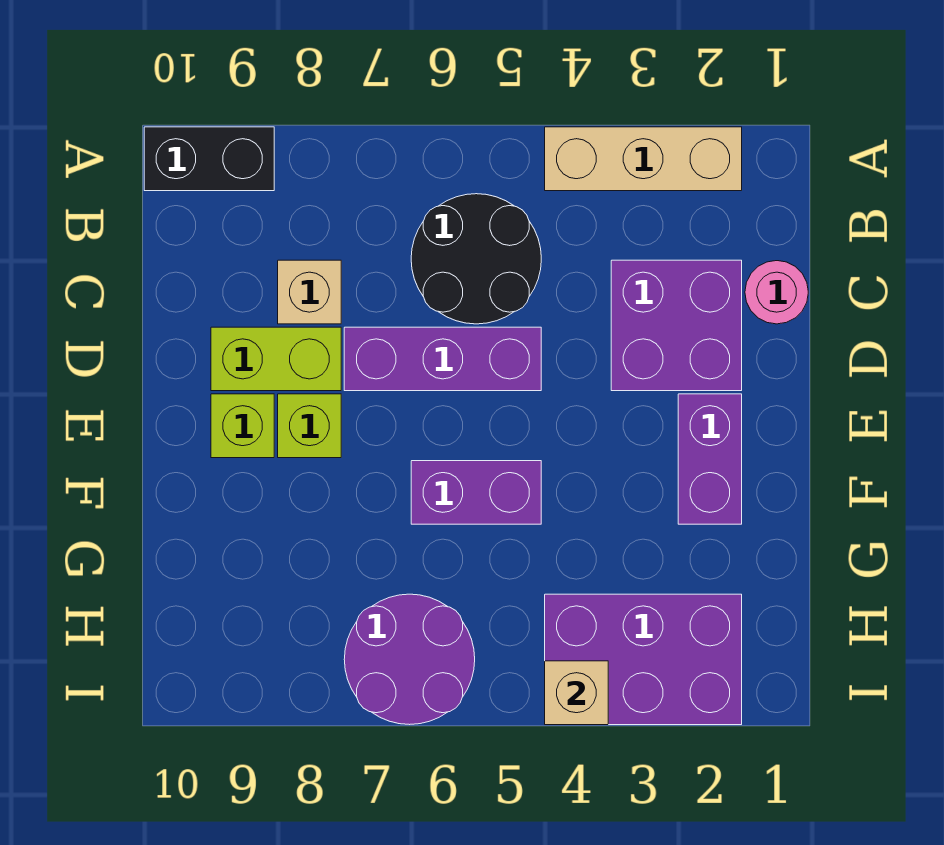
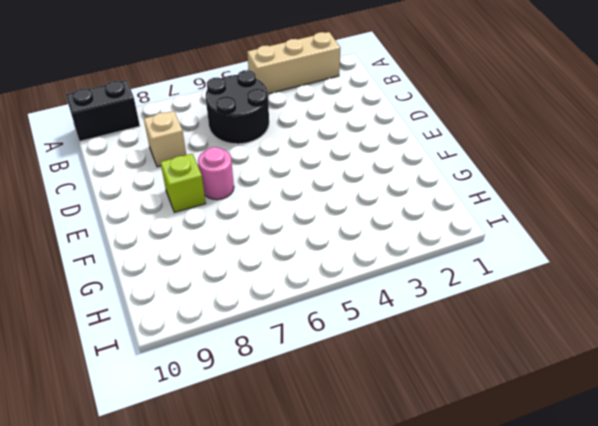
pink round brick E7 level 1 -> pink round brick C1 level 1
none -> purple brick C2:D3 level 1
none -> purple brick D5:D7 level 1
none -> lime brick D8:D9 level 1

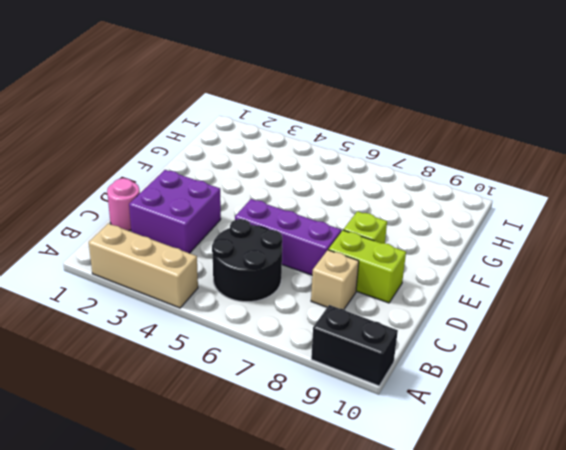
none -> purple brick E2:F2 level 1
none -> lime brick E9 level 1
none -> purple brick F5:F6 level 1

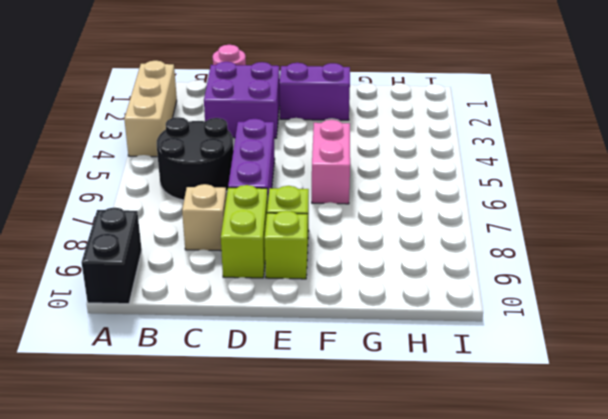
pink brick F5:F6 level 1 -> purple brick F5:F6 level 1
none -> purple brick H2:I4 level 1
none -> purple round brick H6:I7 level 1
none -> tan brick I4 level 2

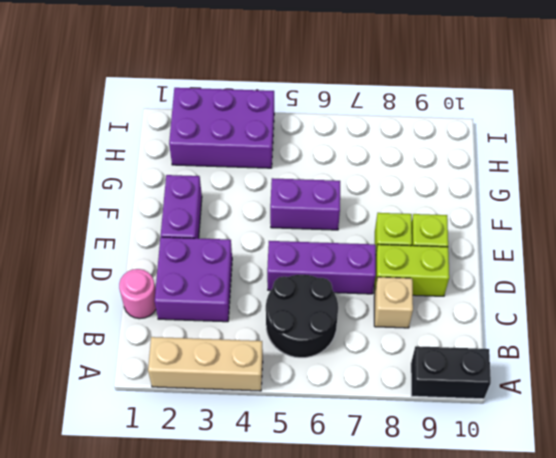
none -> purple round brick H6:I7 level 1
none -> tan brick I4 level 2

